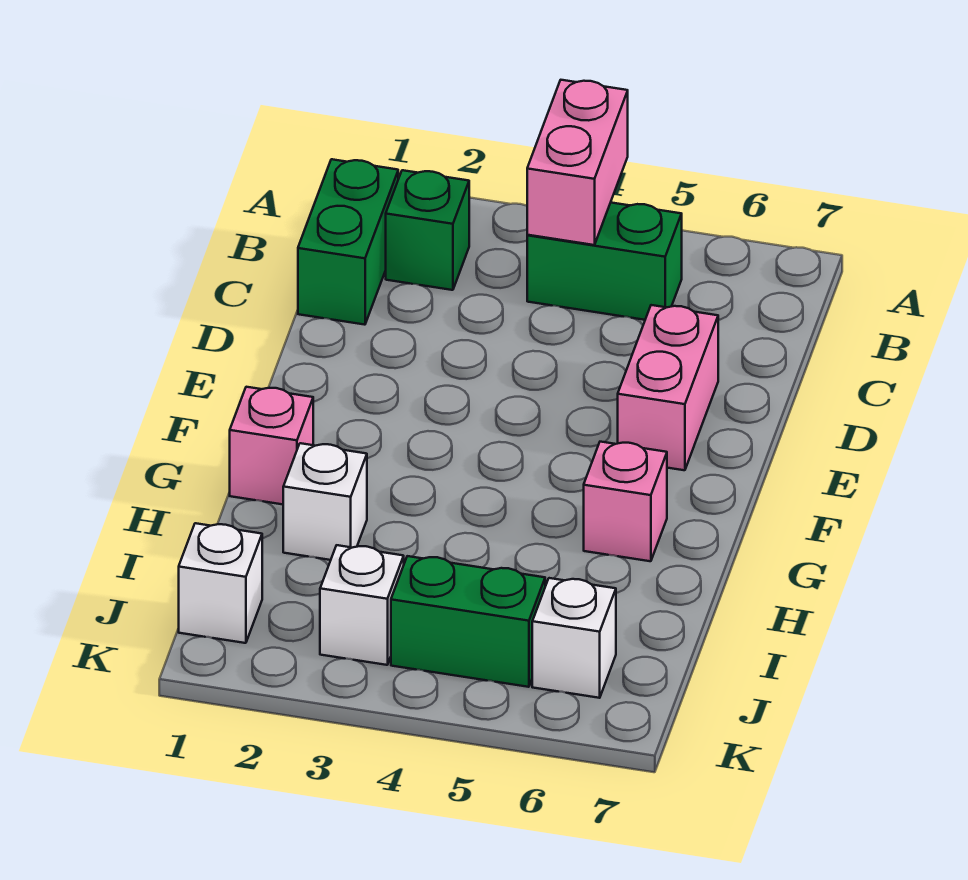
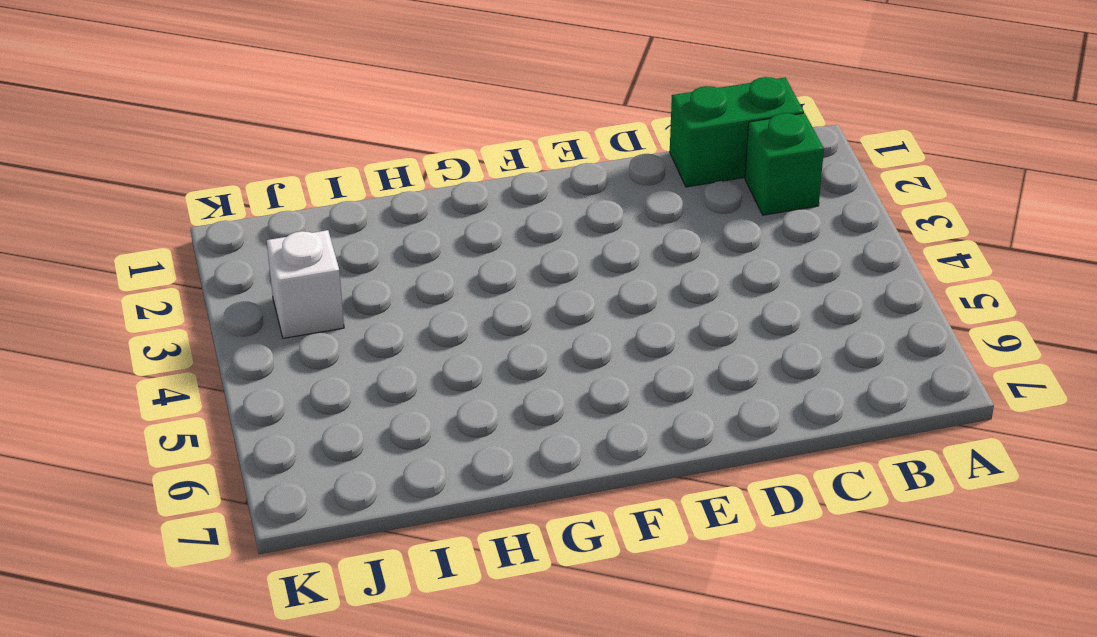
none -> green brick B4:B5 level 1
none -> pink brick D6:E6 level 1
none -> pink brick G1 level 1

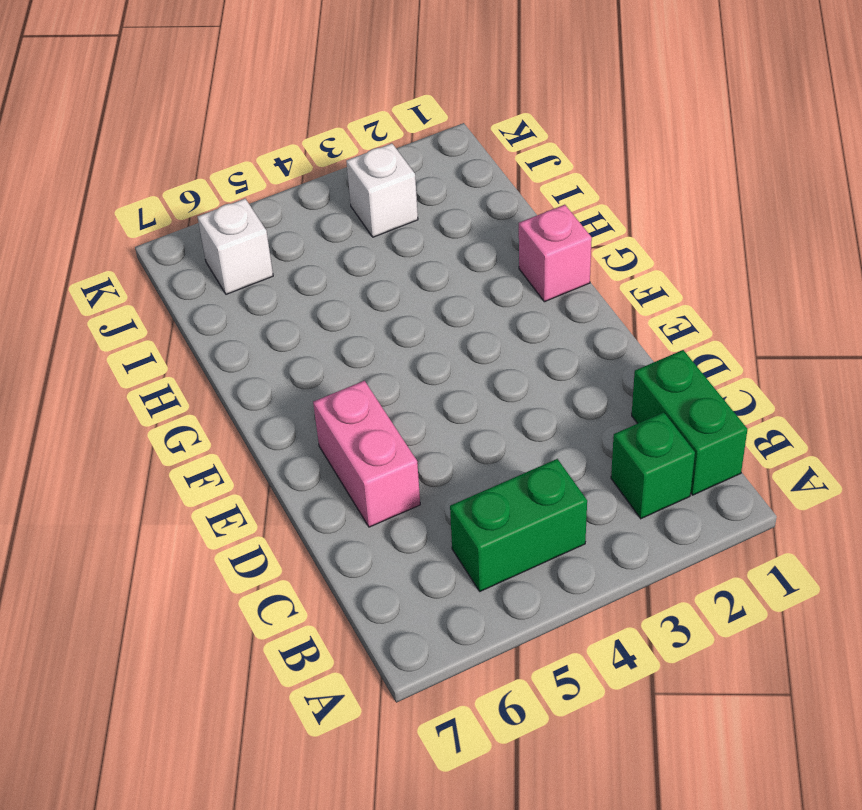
none -> pink brick G6 level 1
none -> white brick H2 level 1
none -> white brick J1 level 1

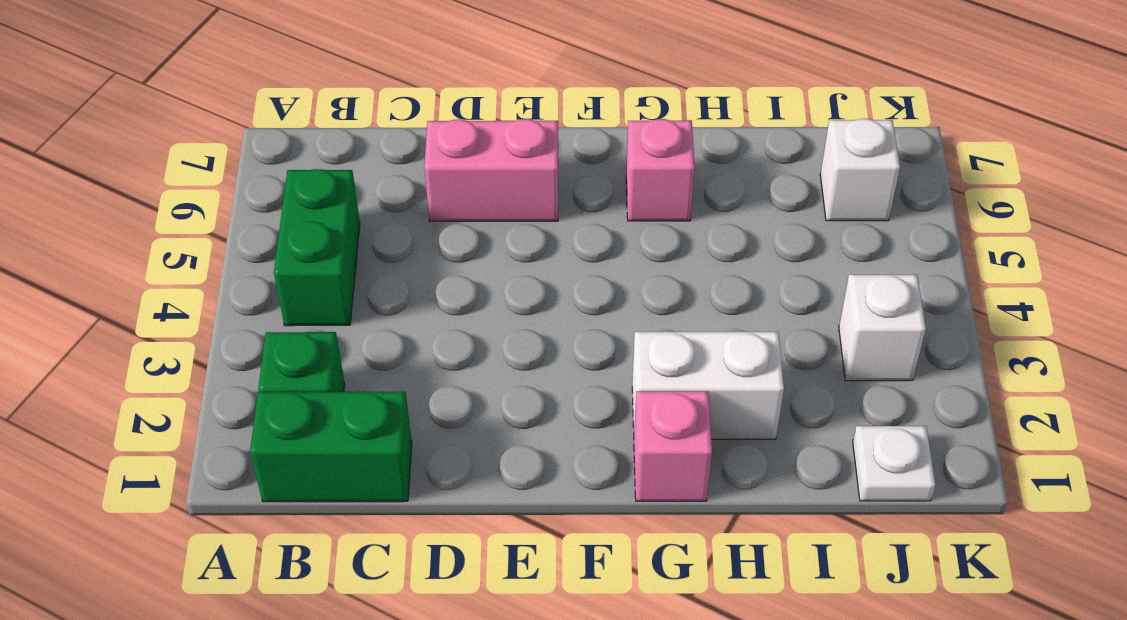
white brick G2:H2 level 1 -> white brick H2 level 1
white plate J1 level 1 -> white brick J1 level 1
none -> green brick J4:J5 level 1
none -> pink brick A4:B4 level 2

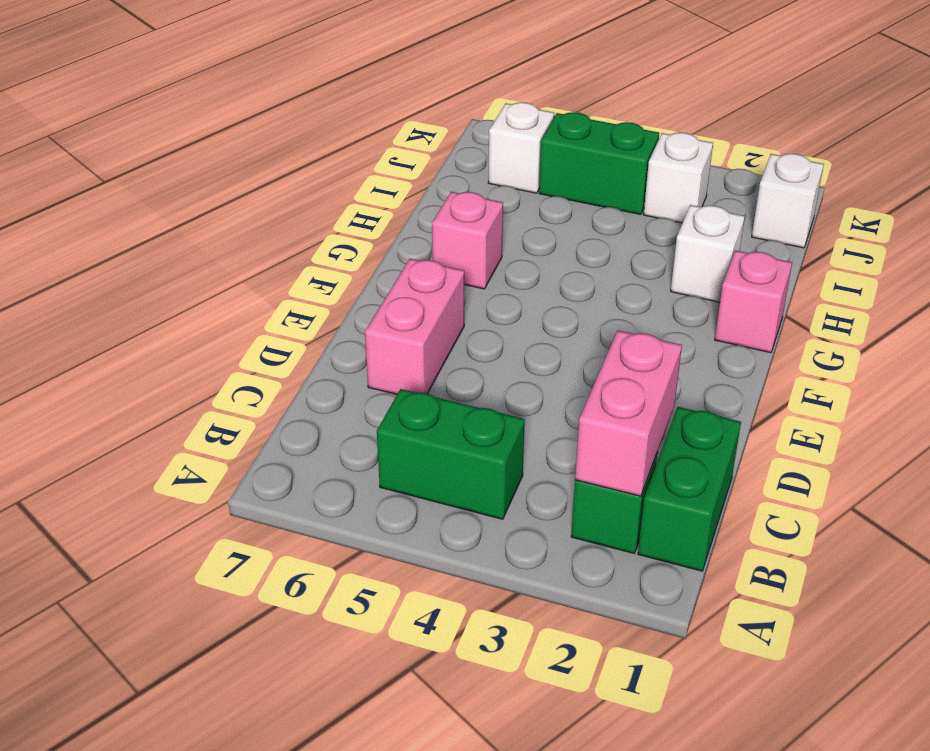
pink brick B2:C2 level 2 -> pink brick A4:B4 level 2

